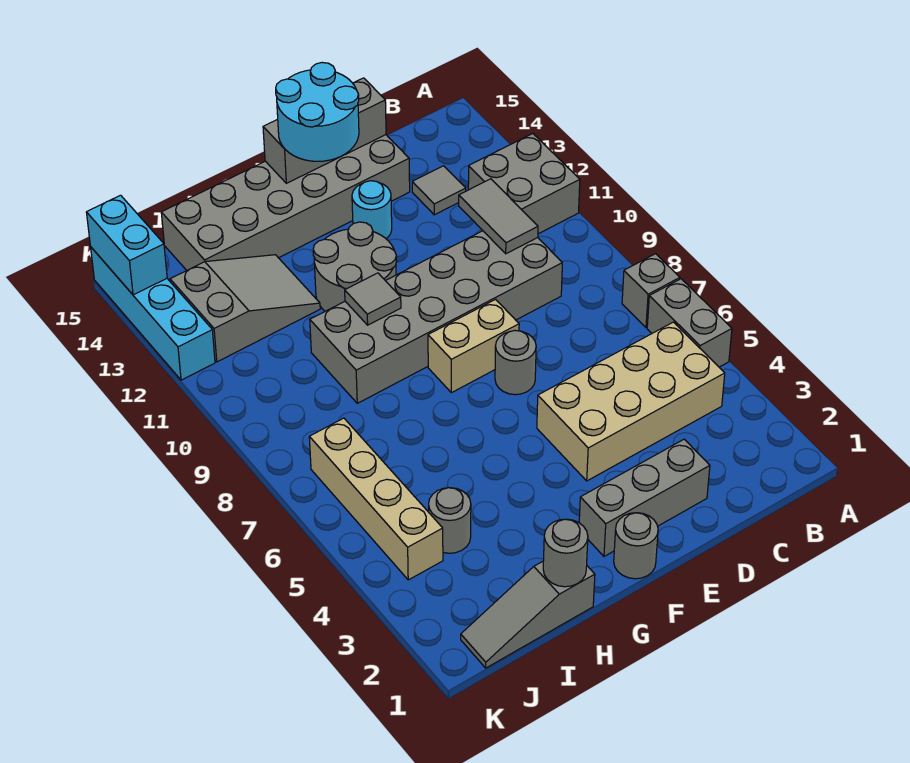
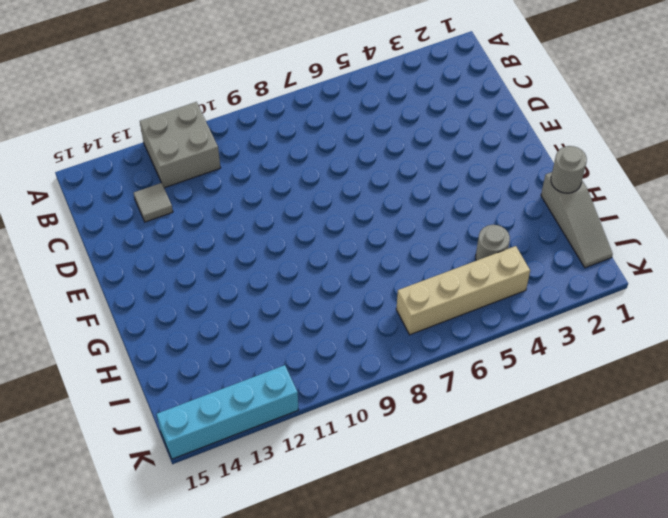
none -> grey brick A5:A6 level 1
none -> grey brick A7 level 1
none -> tan brick B4:E5 level 1

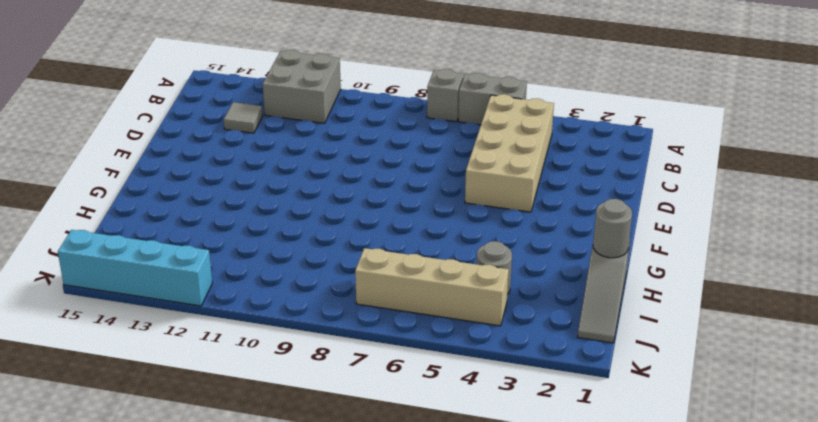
none -> grey brick C9:H10 level 1
none -> grey brick D2:F2 level 1
none -> grey brick D14:I15 level 1

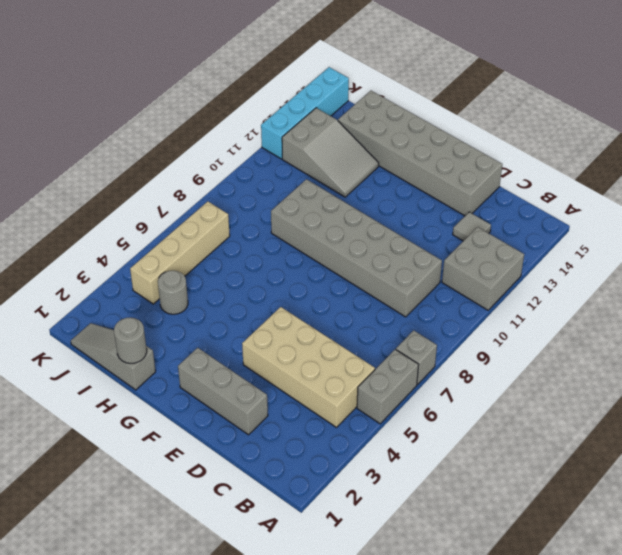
none -> grey round brick E7 level 1
none -> tan brick E8:F8 level 1
none -> cyan round brick E13 level 1

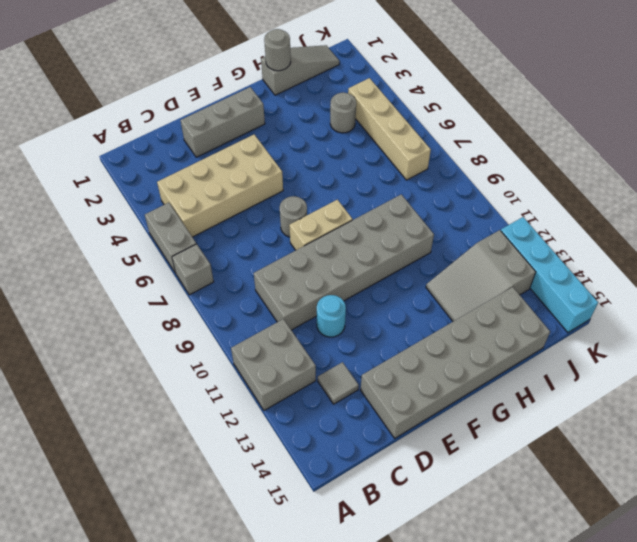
cyan round brick D11 level 1 -> cyan round brick E13 level 1
none -> grey round brick F1 level 1
none -> grey round brick F11:G12 level 1
none -> grey tile C10:C11 level 2

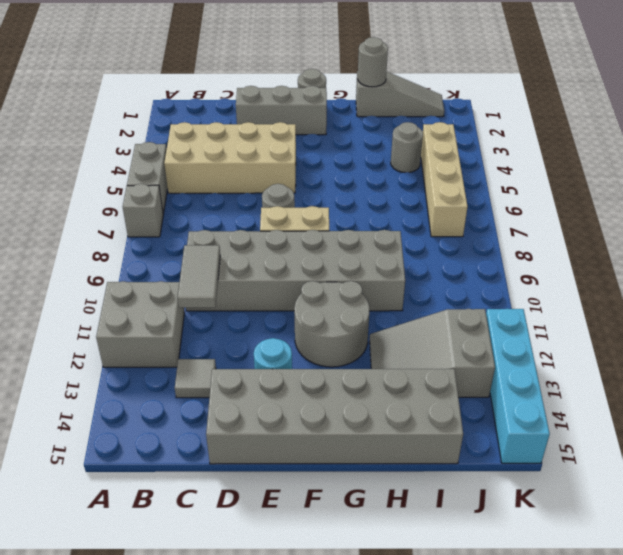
none -> grey brick D15:F15 level 2
none -> grey tile G10 level 2
none -> cyan brick K14:K15 level 2

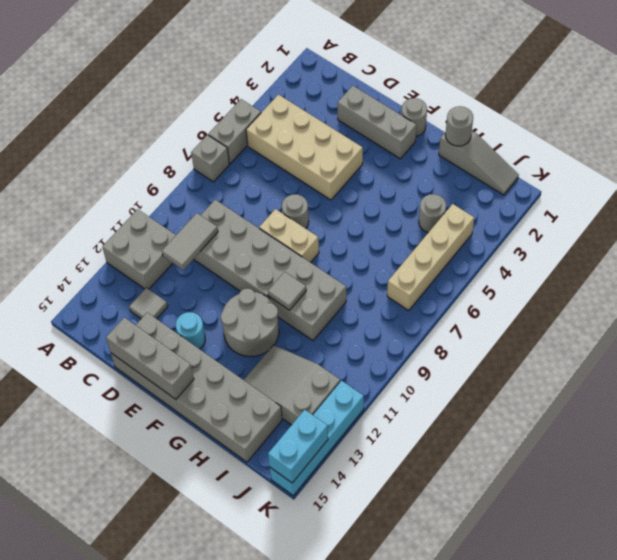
none -> cyan round brick E14:F15 level 3

